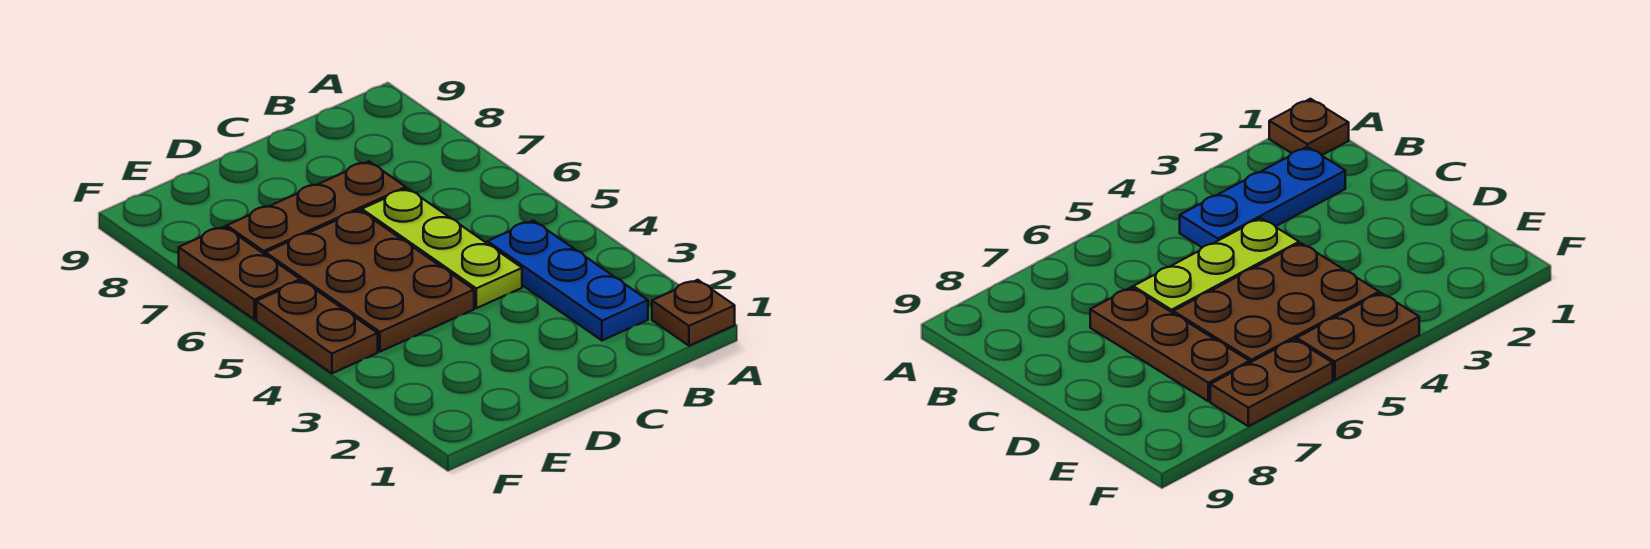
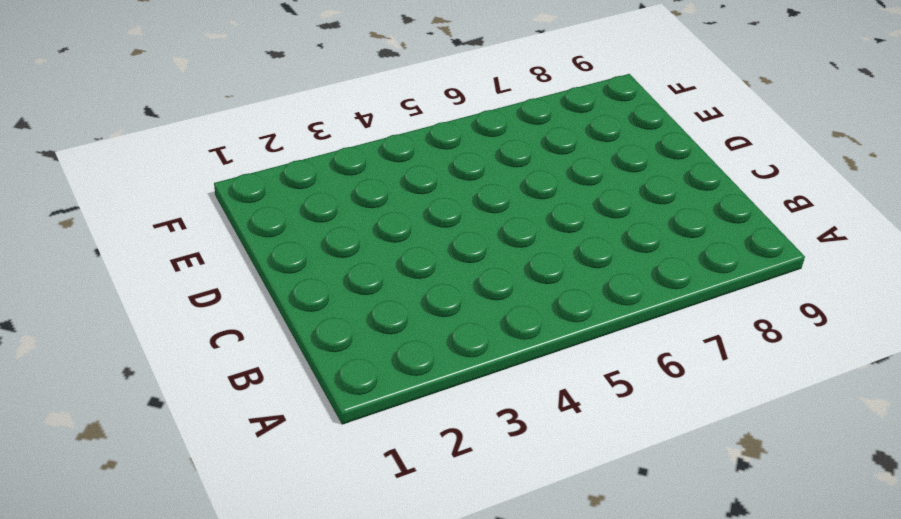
none -> brown plate A1 level 1
none -> blue plate B2:B4 level 1

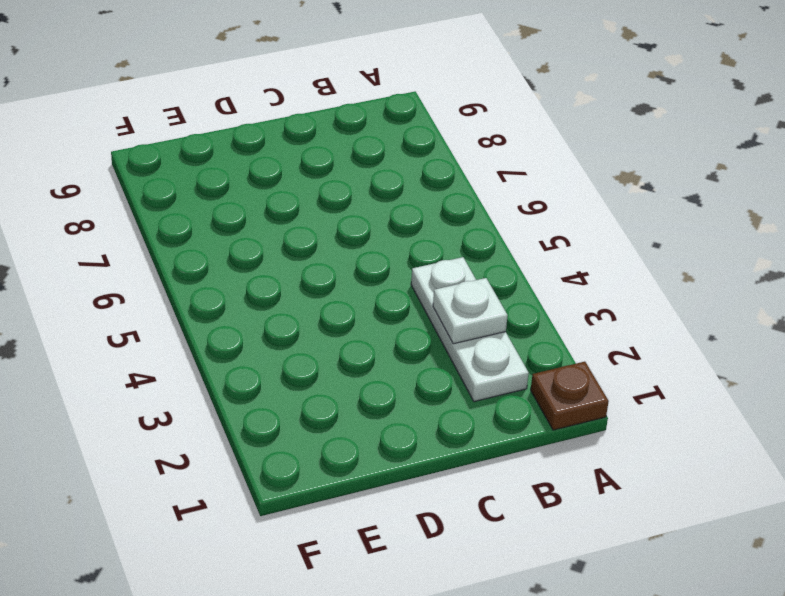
white plate B2:B4 level 1 -> blue plate B2:B4 level 1
white plate B3 level 2 -> none
none -> lime plate C4:C6 level 1
none -> brown plate C7:E7 level 1

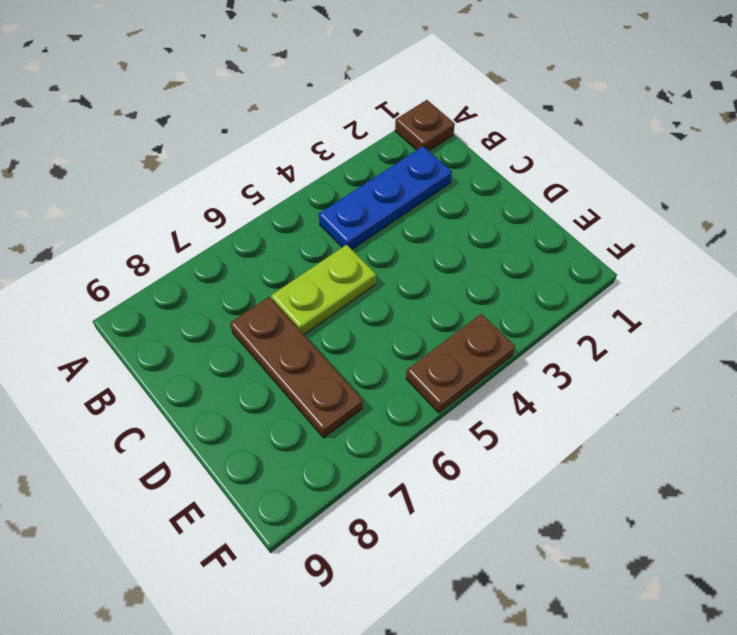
lime plate C5:C6 level 1 -> lime plate C4:C6 level 1
none -> brown plate D4:E6 level 1
none -> brown plate F6:F7 level 1

